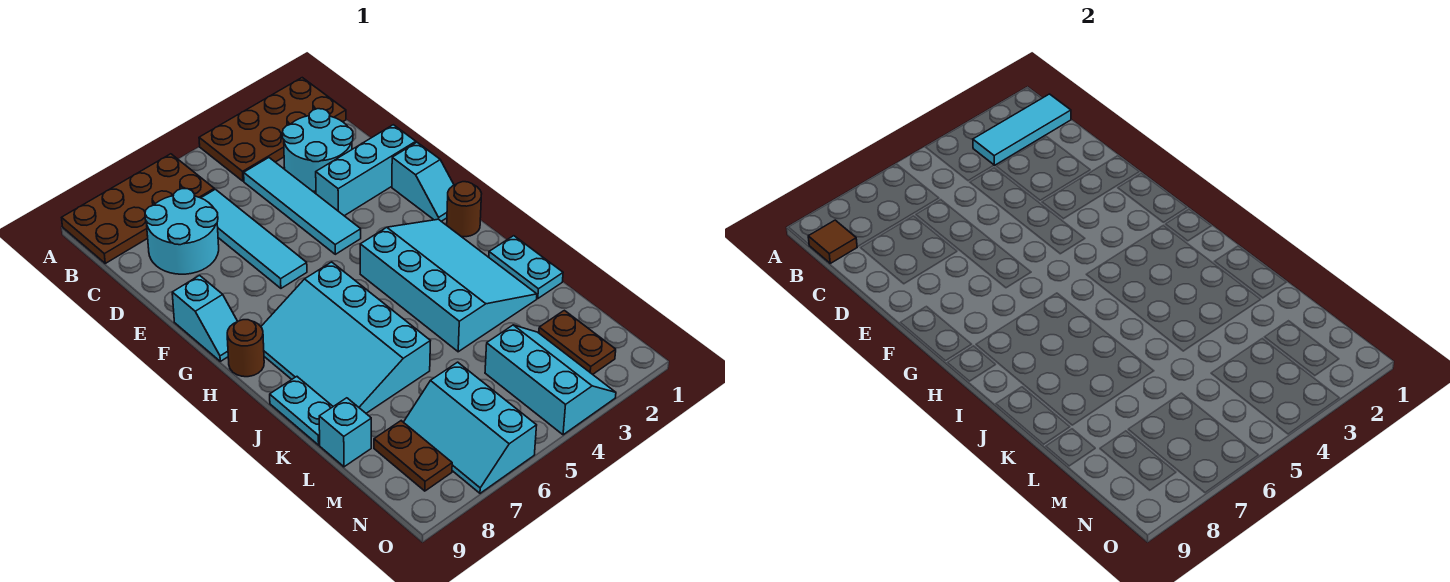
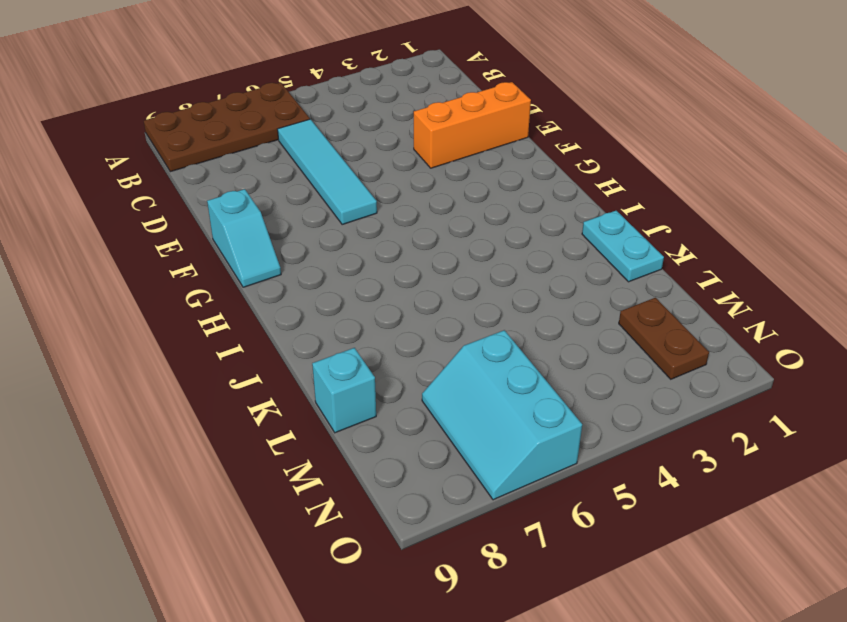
orange brick E1:E3 level 1 -> cyan brick E1:E3 level 1
none -> brown plate A1:B4 level 1
none -> cyan round brick C2:D3 level 1
none -> cyan tile C4:F4 level 1

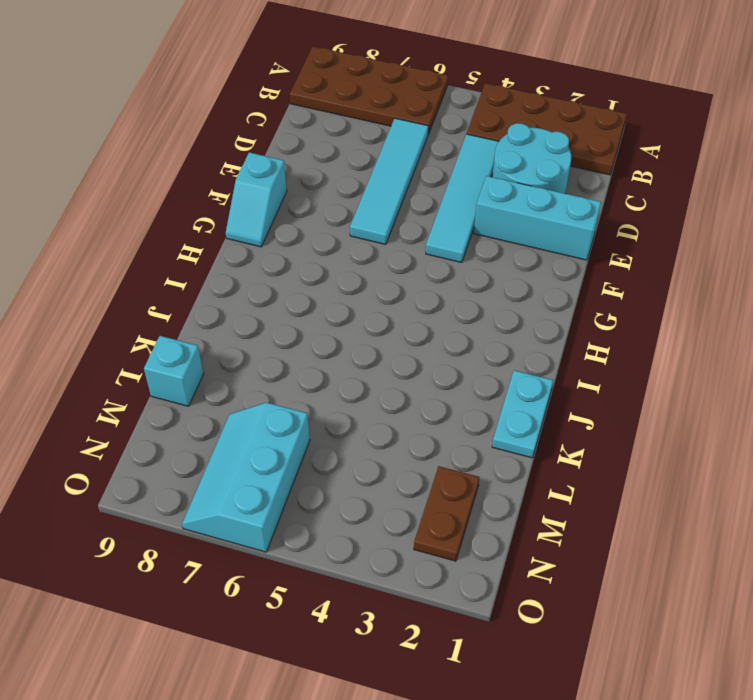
none -> cyan round brick C7:D8 level 1
none -> cyan slope F1:G1 level 1 top F
none -> brown round brick H1 level 1

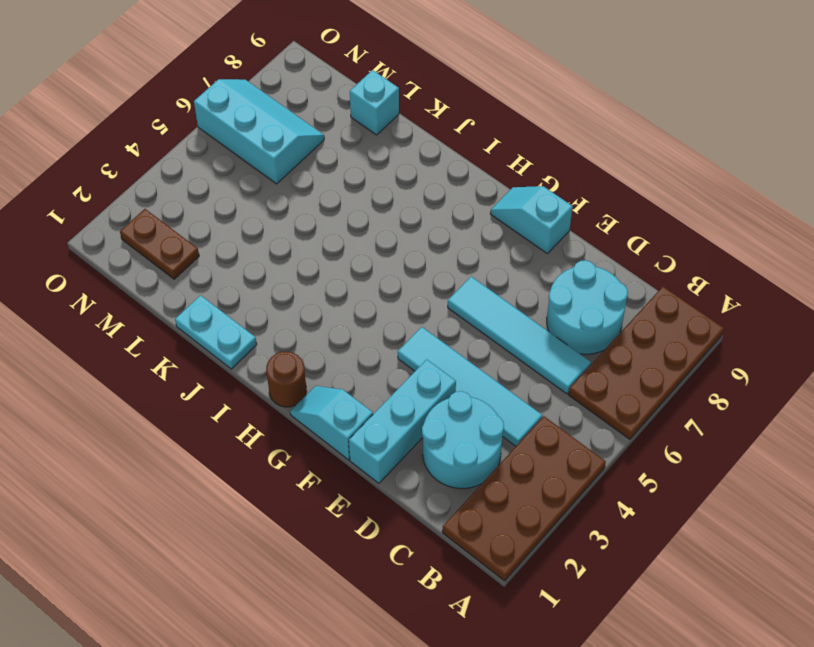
none -> cyan slope H2:K4 level 1 top 4
none -> cyan slope H6:K8 level 1 top 6
none -> brown round brick H9 level 1

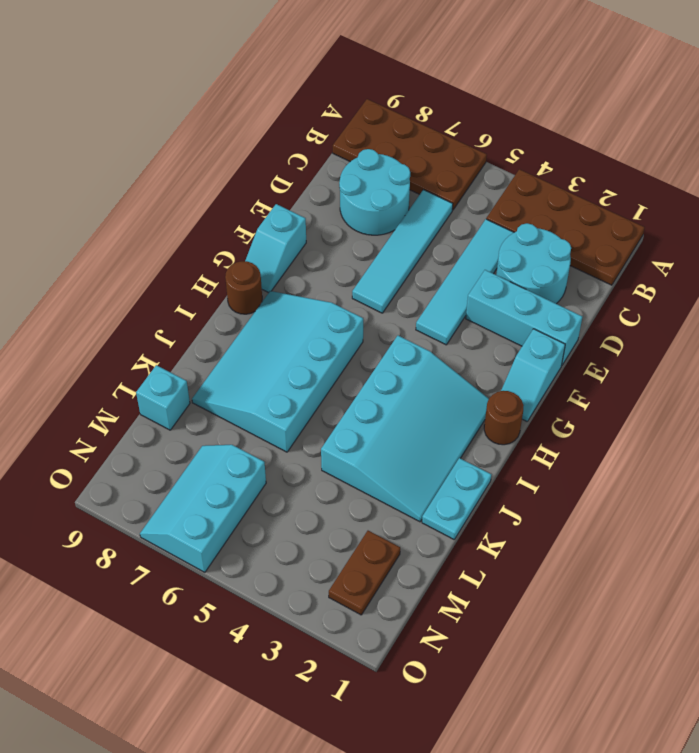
none -> cyan plate J9:K9 level 1
none -> cyan slope M3:O4 level 1 top 4
none -> brown plate M8:N8 level 1

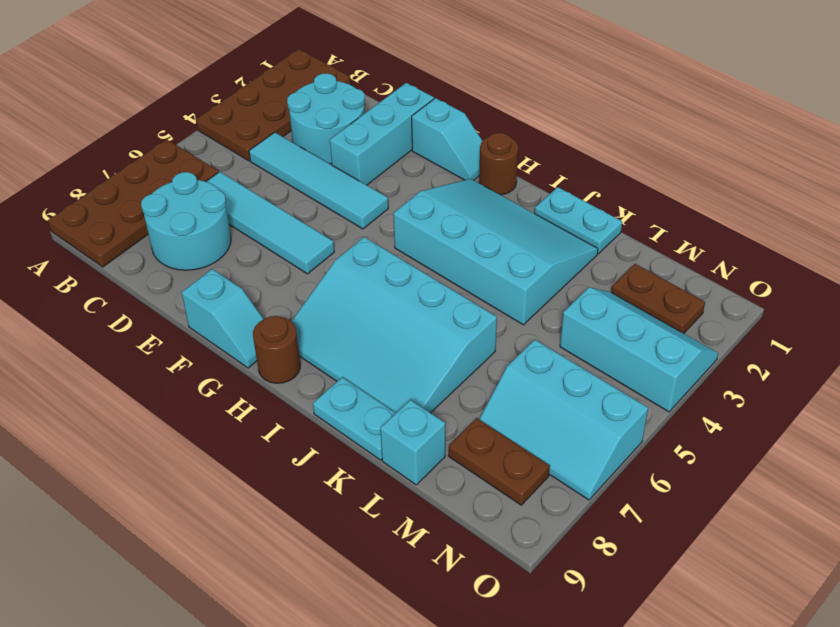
none -> cyan tile B1:B3 level 2
none -> brown tile B9 level 2

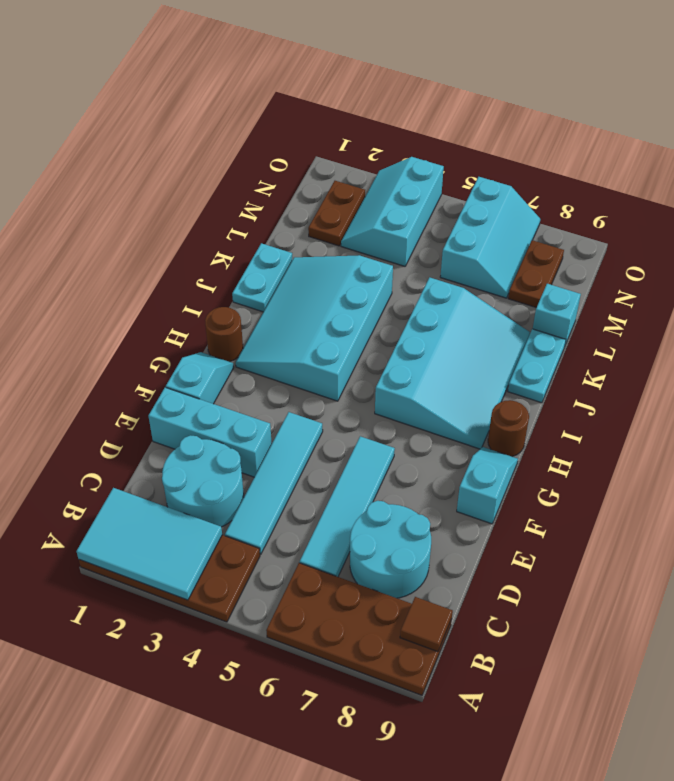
cyan tile A1:B3 level 2 -> cyan tile B1:B3 level 2

